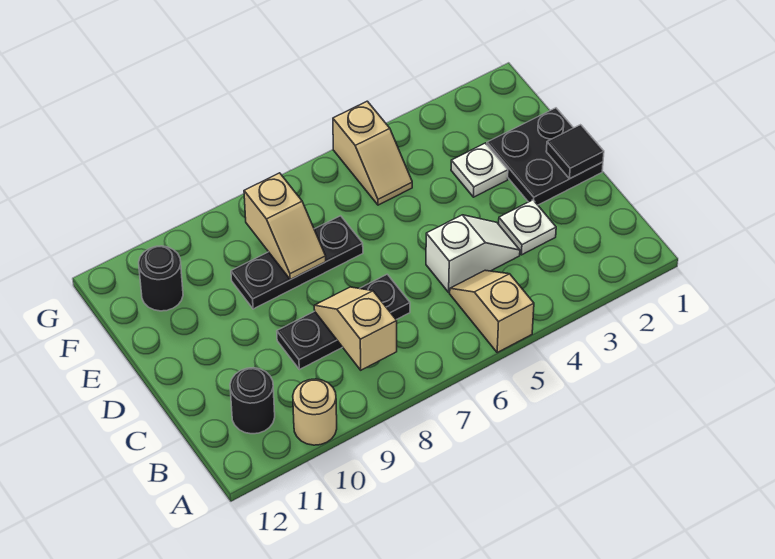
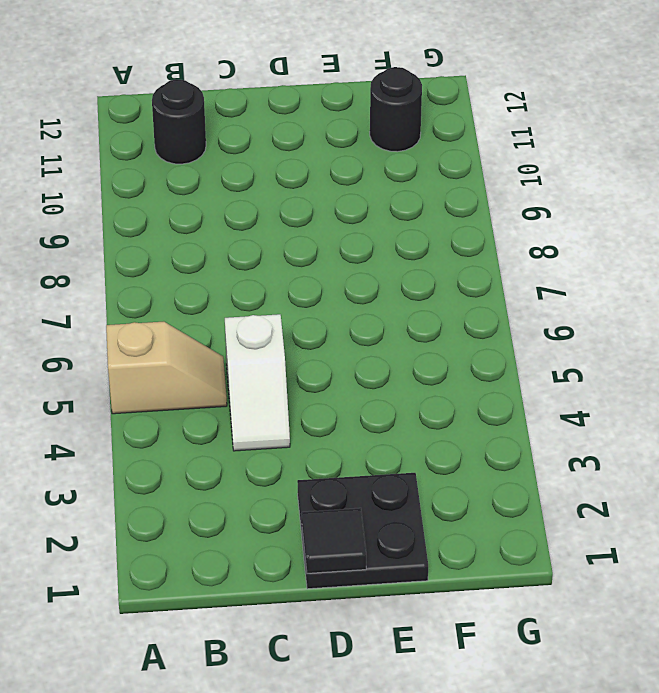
none -> tan round brick A10 level 1
none -> white plate C3 level 1
none -> black plate C7:C9 level 1

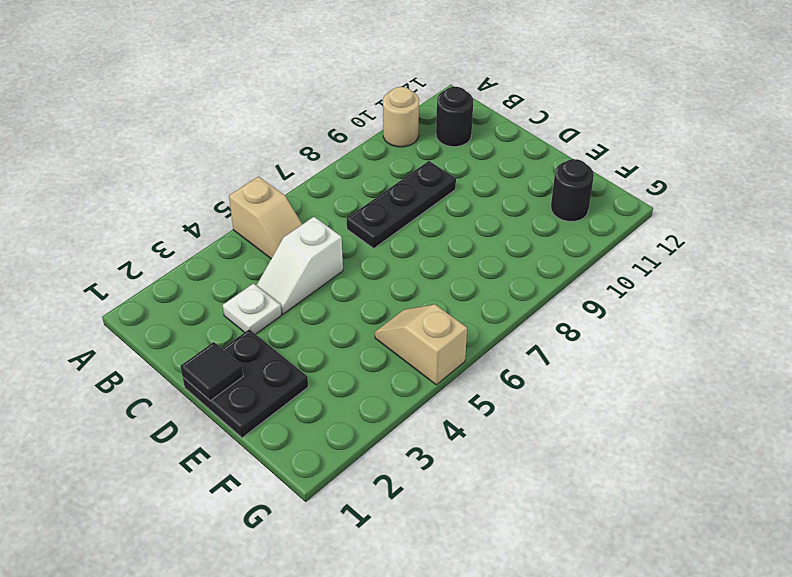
none -> white plate E3 level 1
none -> black plate E7:E9 level 1
none -> tan slope B8:C8 level 2 top B

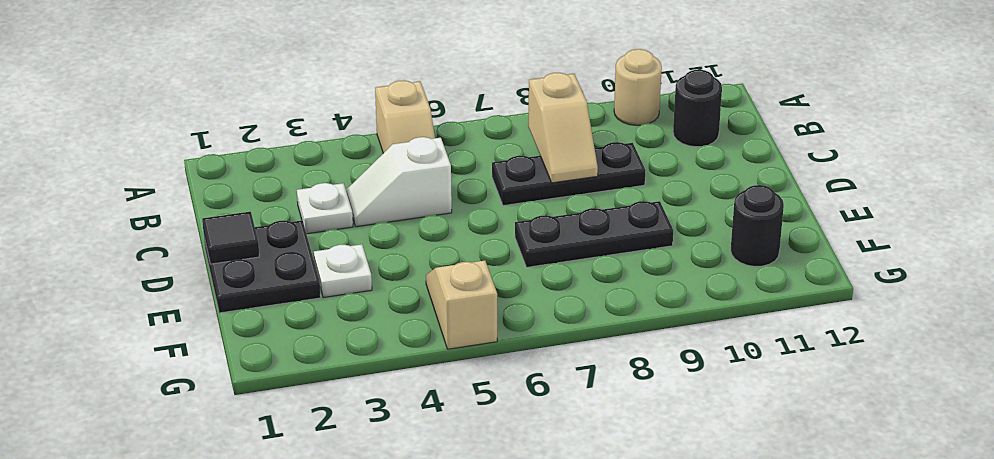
none -> tan slope E8:F8 level 2 top F

